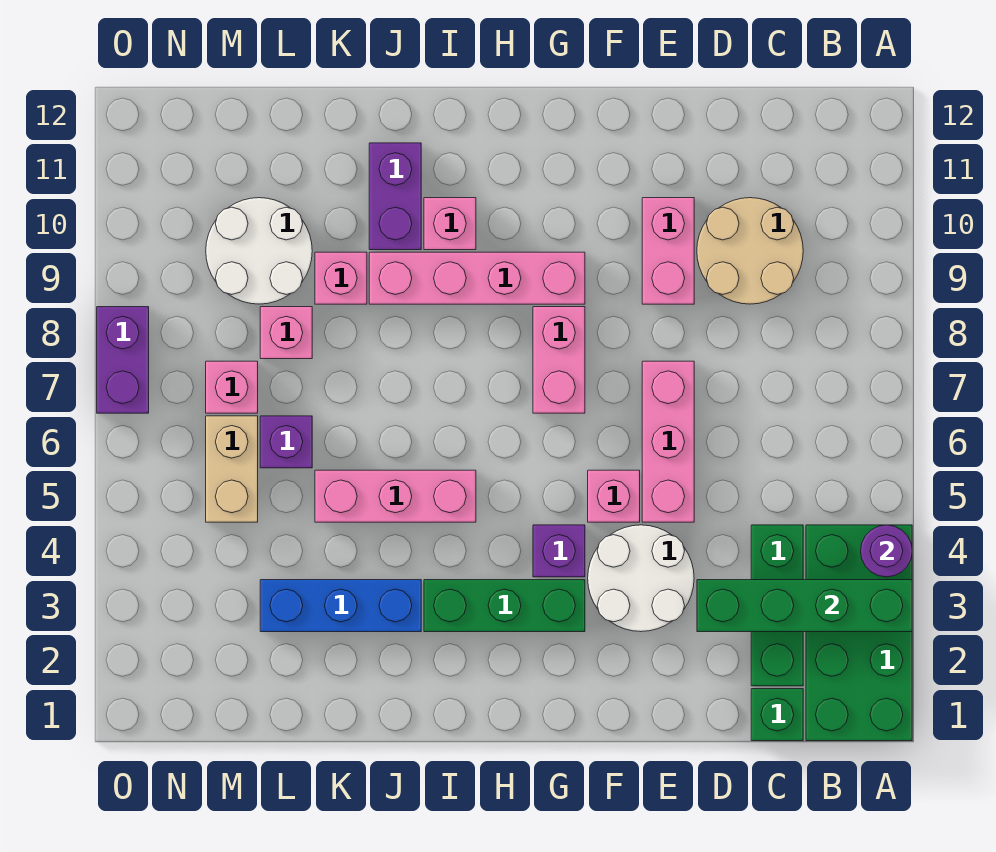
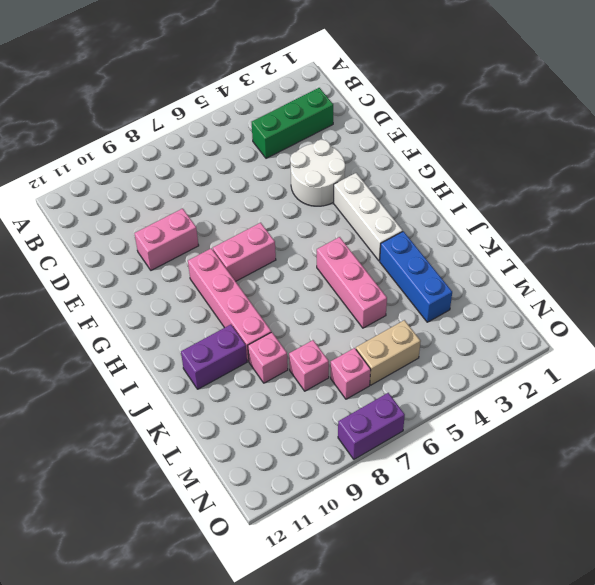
white brick G3:I3 level 1 -> green brick G3:I3 level 1
none -> green brick A1:B4 level 1
none -> green brick C1 level 1
none -> tan round brick C9:D10 level 1

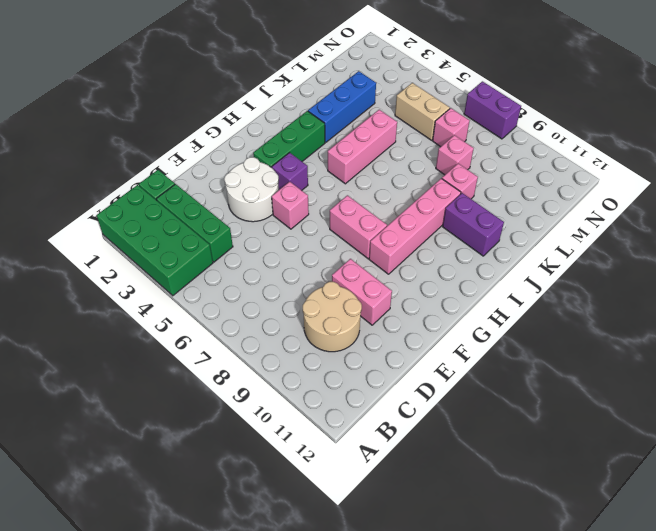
none -> pink brick E5:E7 level 1
none -> pink brick I10 level 1
none -> purple brick L6 level 1

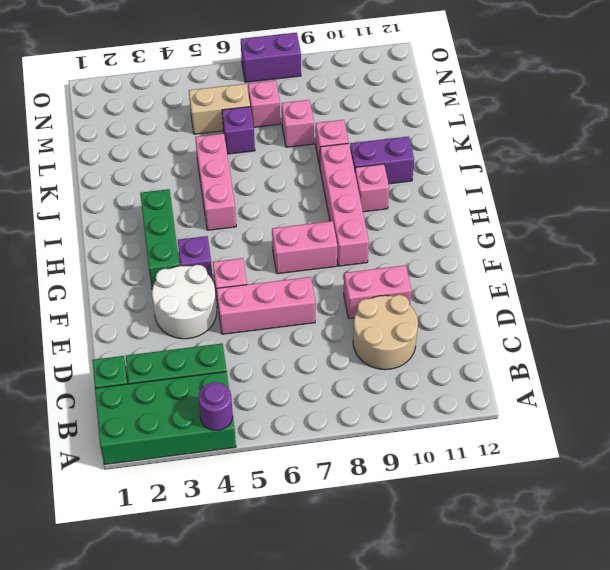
none -> blue brick J3:L3 level 1
none -> white round brick L9:M10 level 1
none -> green brick A3:D3 level 2

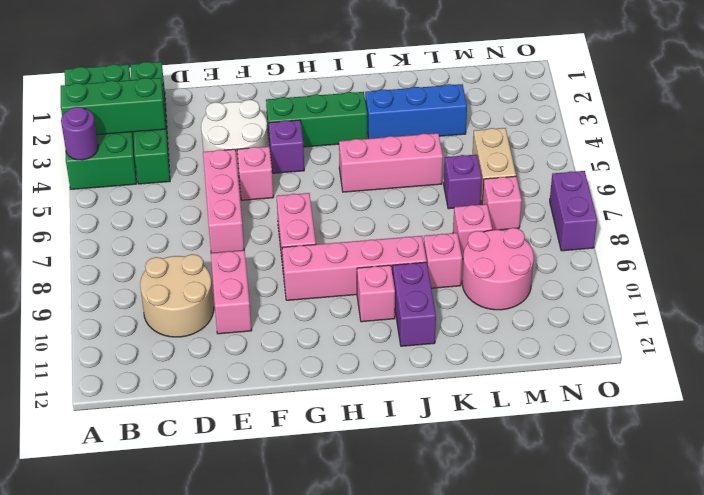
green brick A3:C3 level 2 -> green brick A3:D3 level 2
pink round brick L9:M10 level 1 -> white round brick L9:M10 level 1

